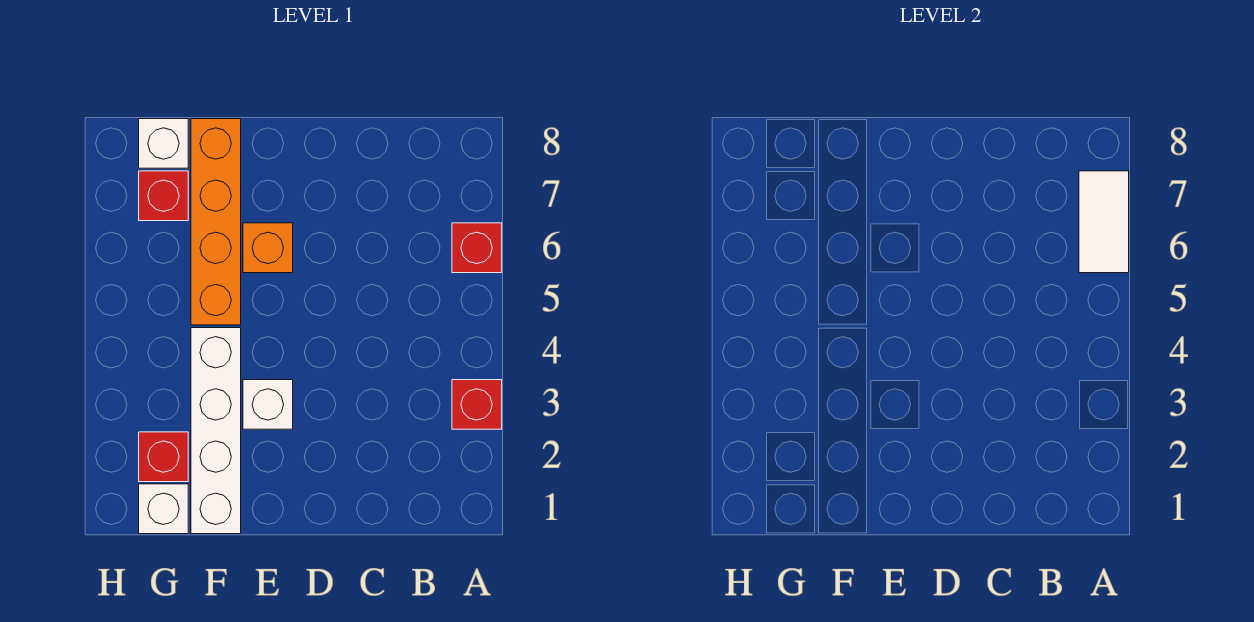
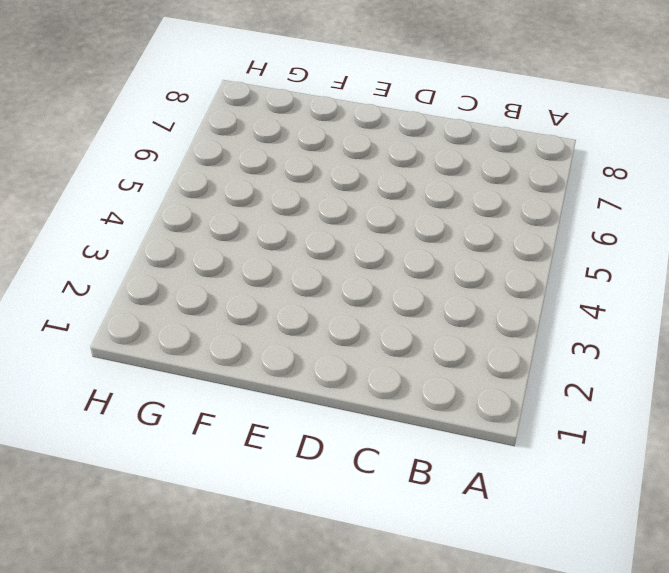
none -> red brick A3 level 1
none -> red brick A6 level 1

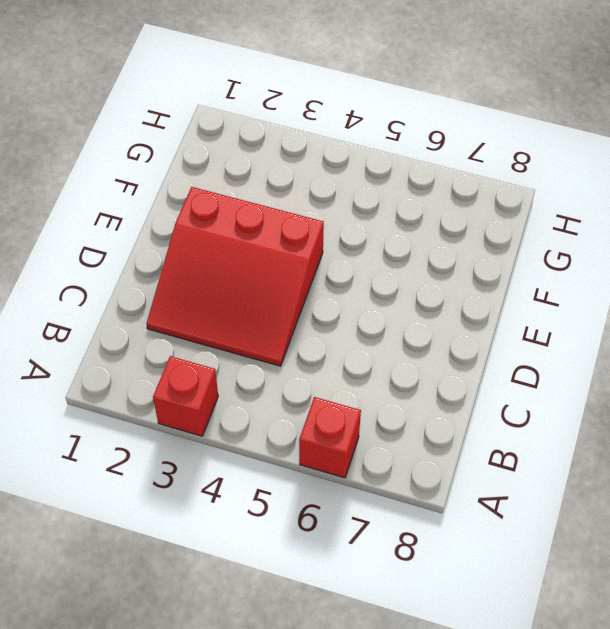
red slope C2:E4 level 1 top E -> white brick E3 level 1
none -> orange brick E6 level 1
none -> white brick F1:F4 level 1

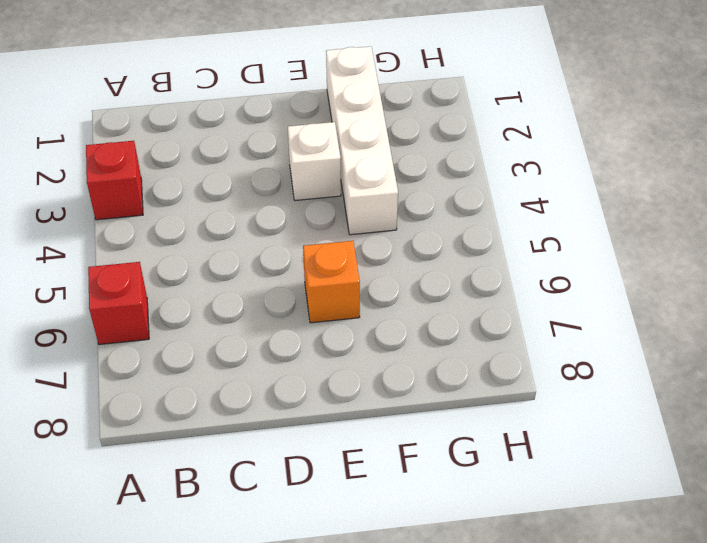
none -> orange brick F5:F8 level 1
none -> white brick G1 level 1

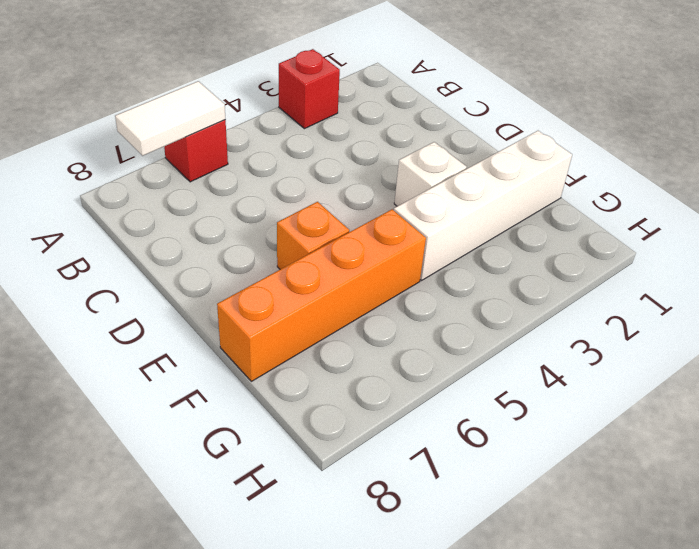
none -> white brick G1 level 1
none -> red brick G2 level 1

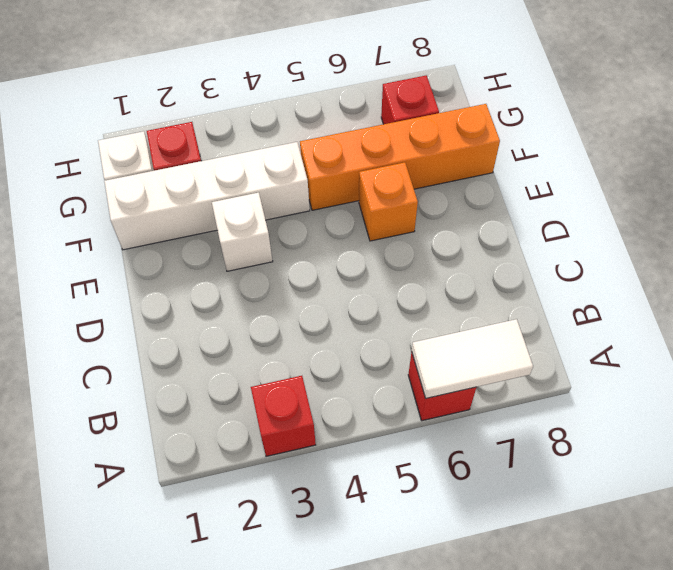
none -> white brick G8 level 1

